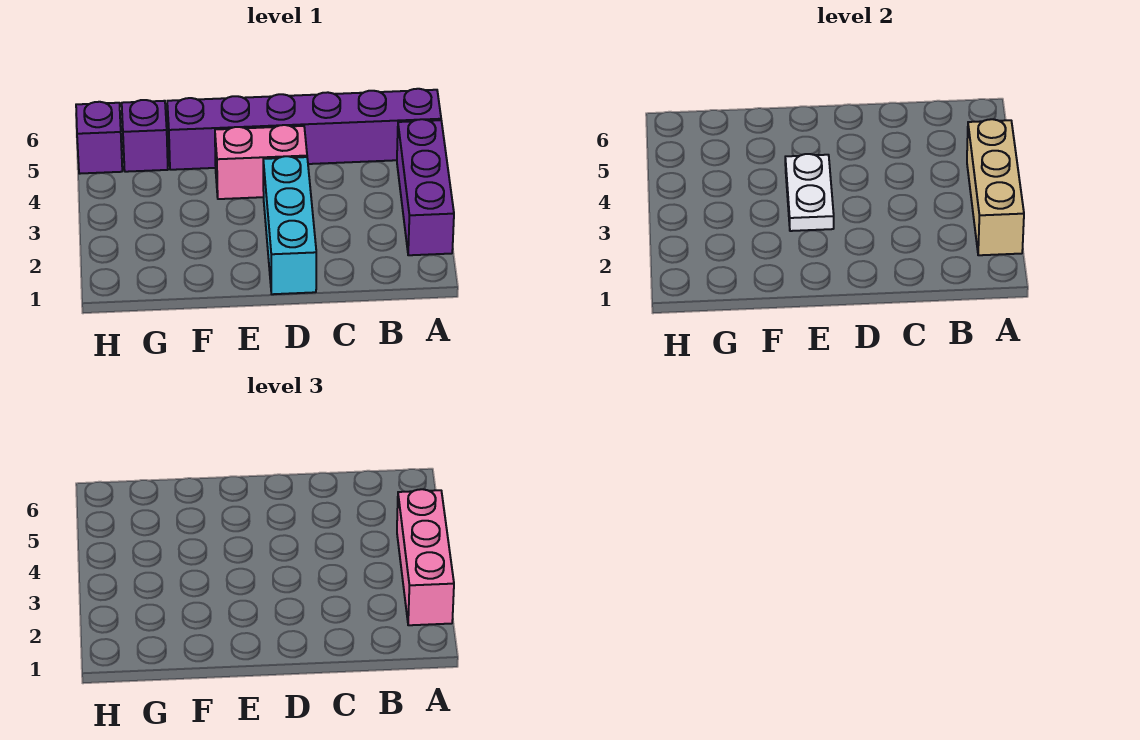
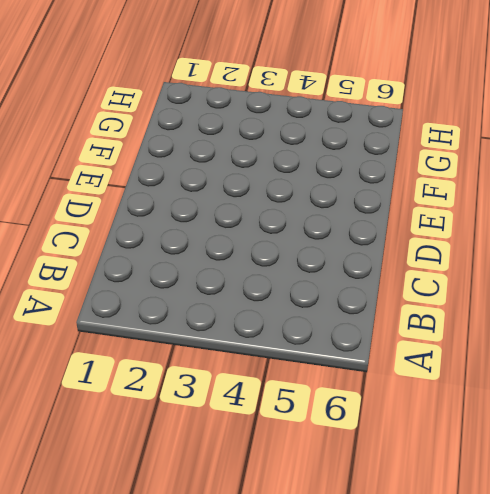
none -> purple brick A2:A4 level 1
none -> purple brick A5:F5 level 1

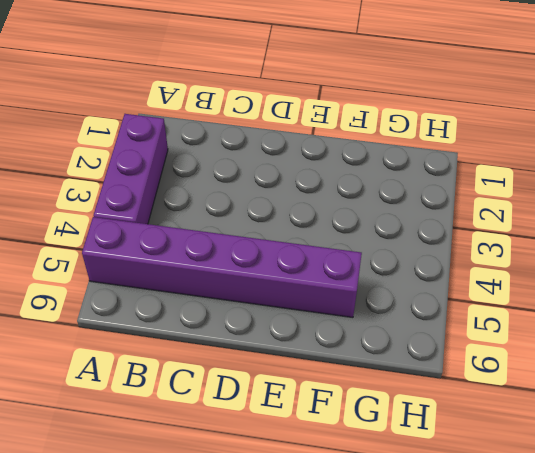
none -> cyan brick D1:D3 level 1
none -> pink brick D4:E4 level 1

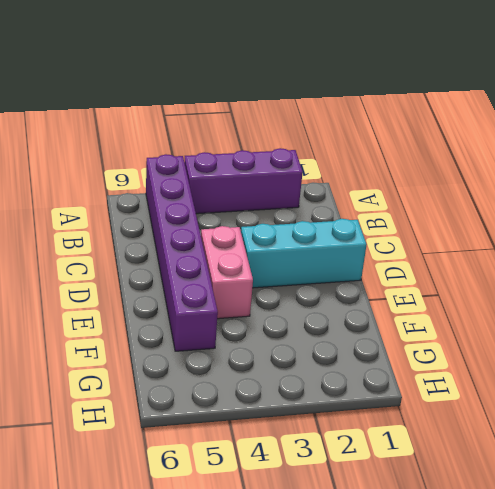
none -> purple brick G5 level 1
none -> purple brick H5 level 1

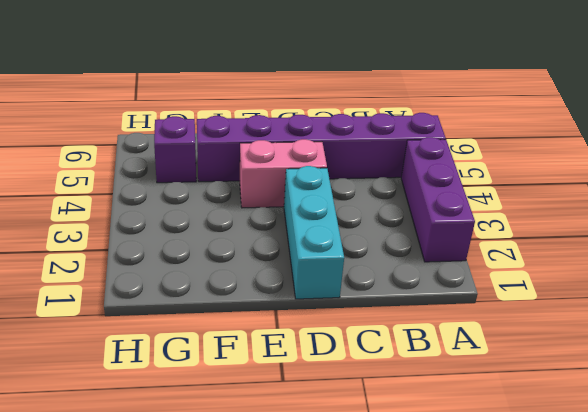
none -> purple brick H5 level 1
none -> tan brick A2:A4 level 2

